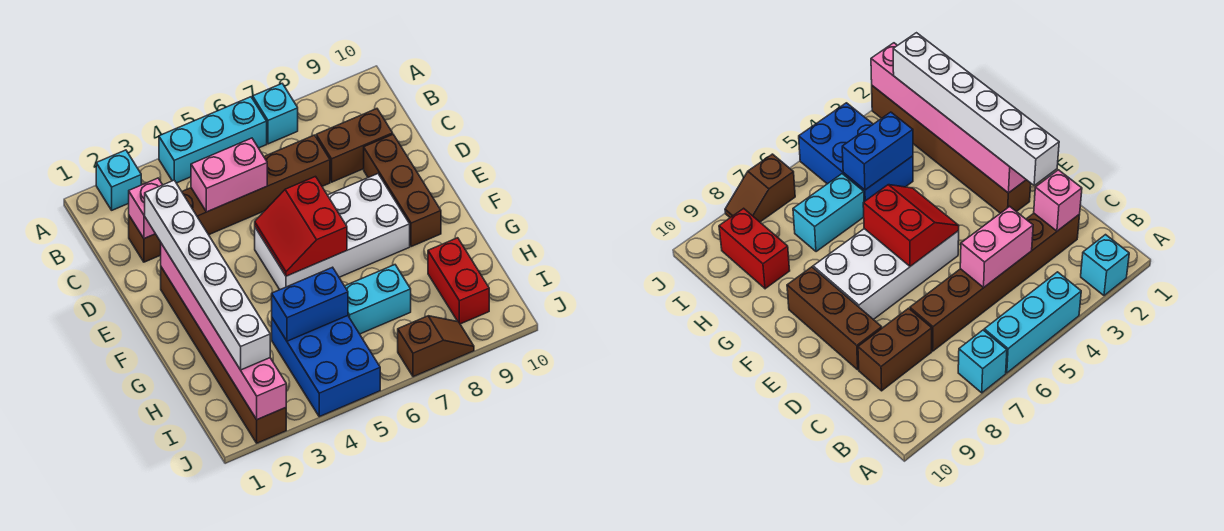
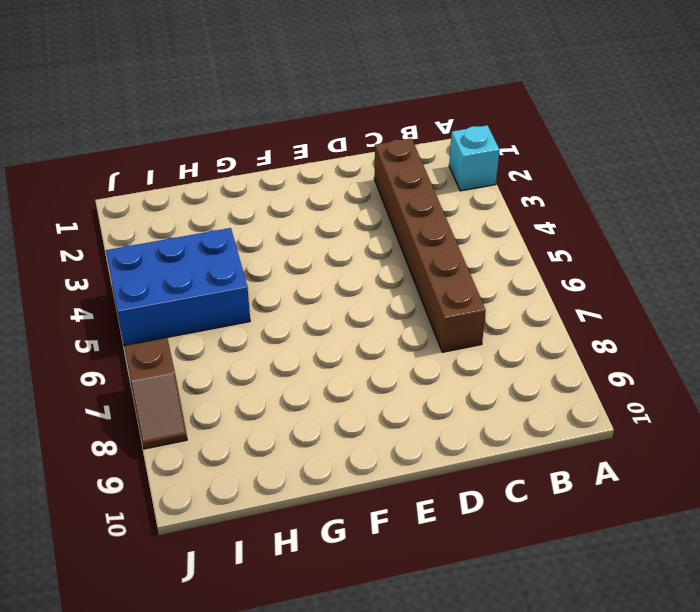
none -> cyan brick A4:A6 level 1
none -> cyan brick A7 level 1
none -> brown brick C8:C9 level 1

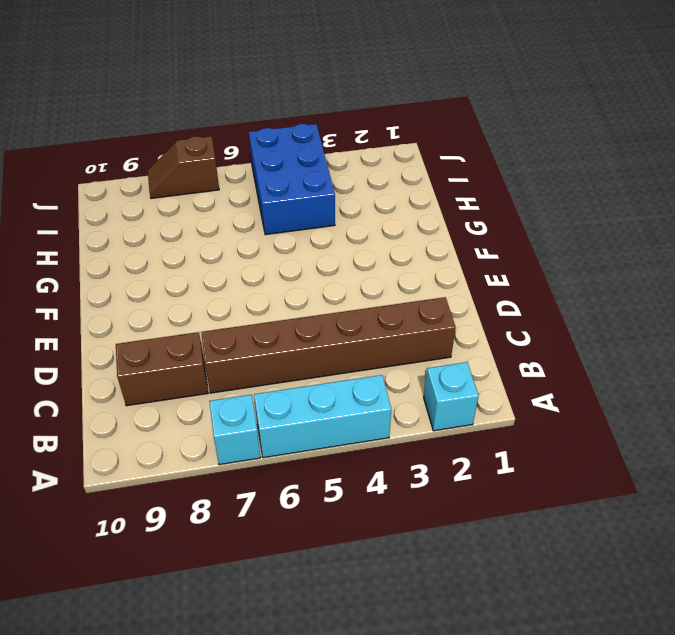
none -> brown brick D9:F9 level 1
none -> brown brick E2:J2 level 1
none -> white brick E5:F8 level 1

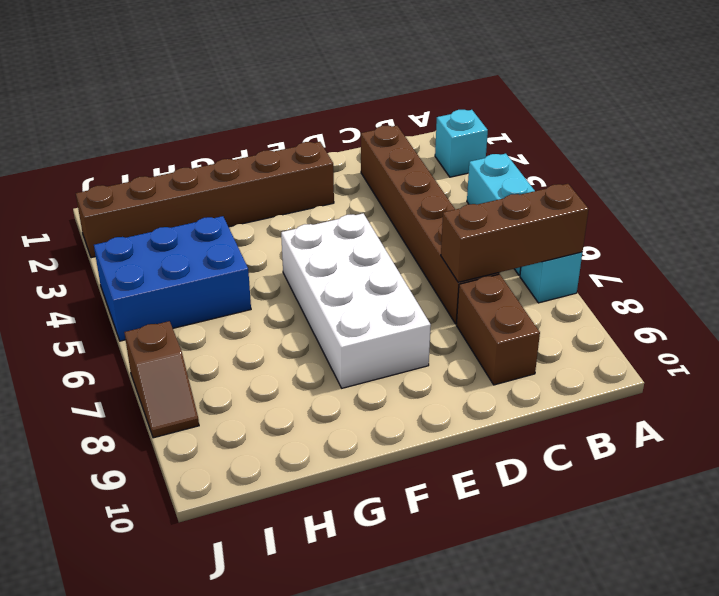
brown brick A7:C7 level 2 -> brown brick D9:F9 level 1
none -> cyan brick H6:H7 level 1
none -> red brick H9:I9 level 1
none -> pink brick C2 level 2

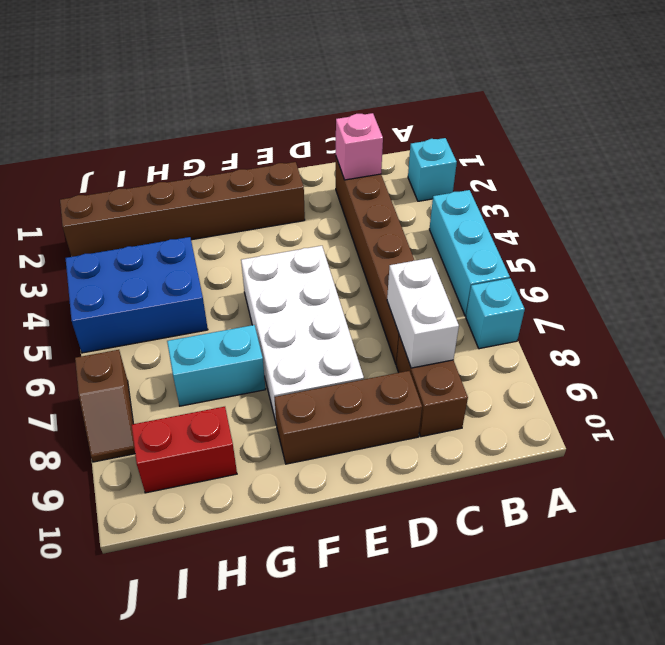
white brick C7:C8 level 2 -> none
cyan brick G7:H7 level 1 -> cyan brick H6:H7 level 1
none -> pink brick C4:C5 level 2
none -> pink brick E2:J2 level 2
none -> red slope E5:F6 level 2 top 6

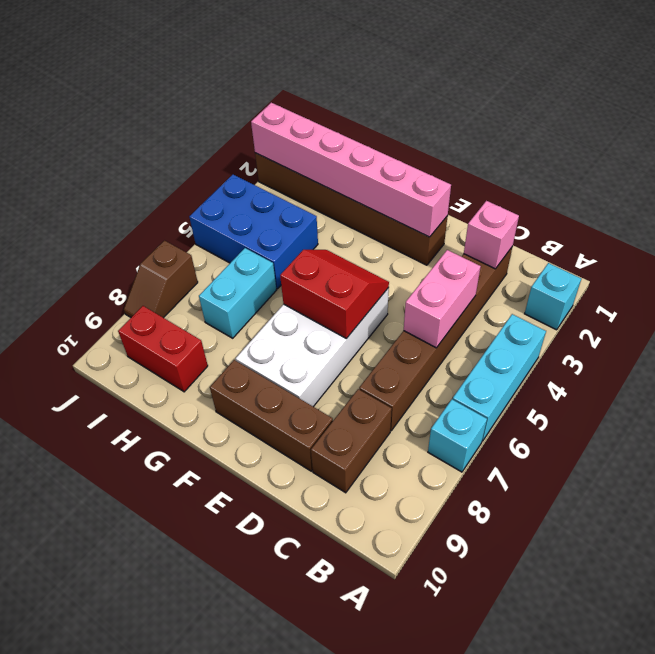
none -> blue brick H4:H5 level 2
none -> white brick D2:I2 level 3

